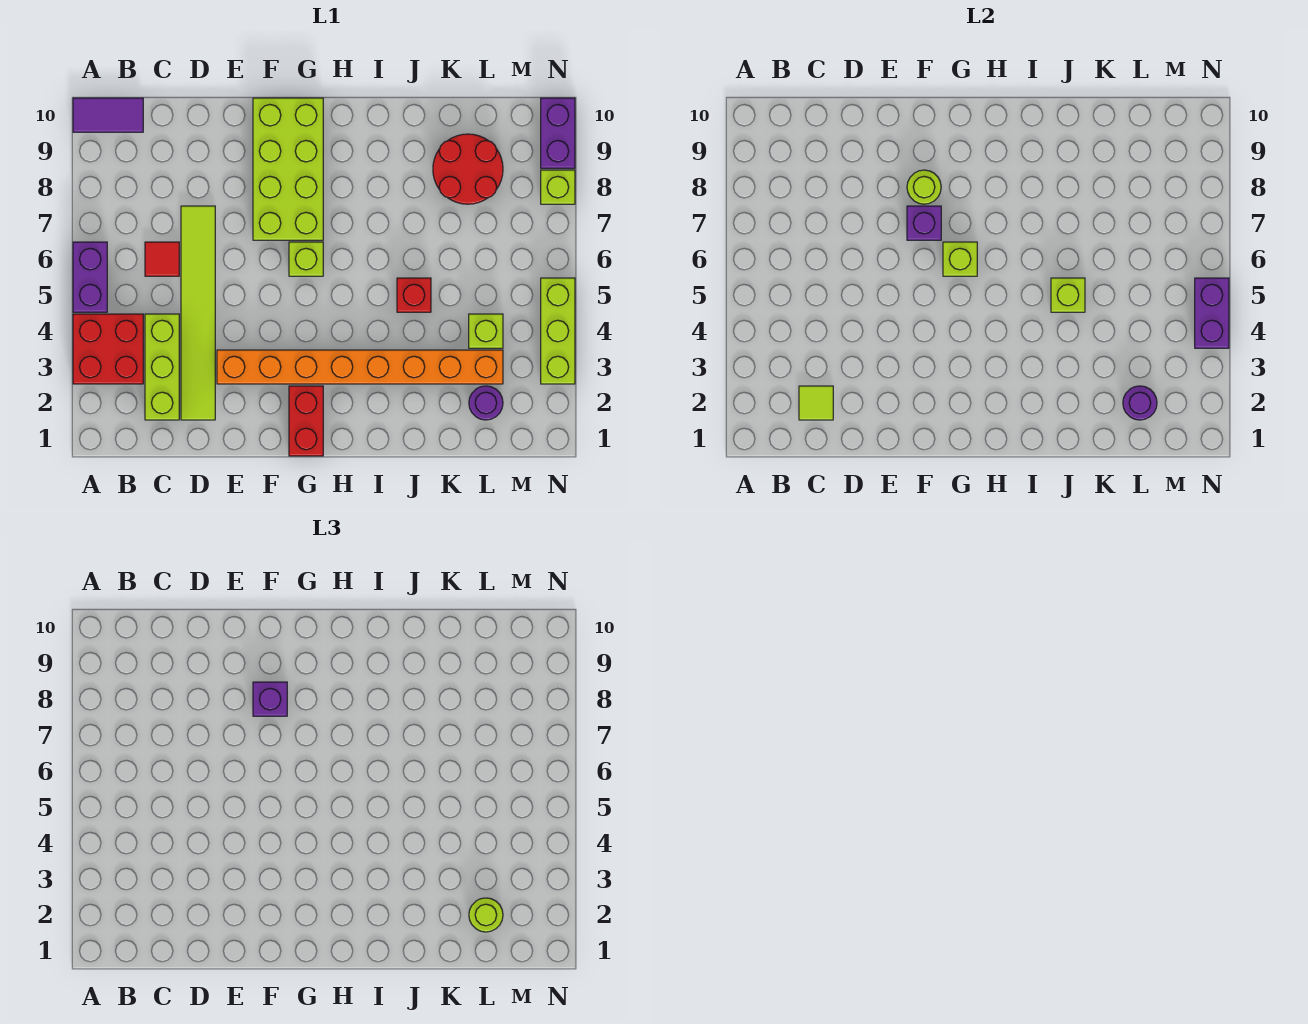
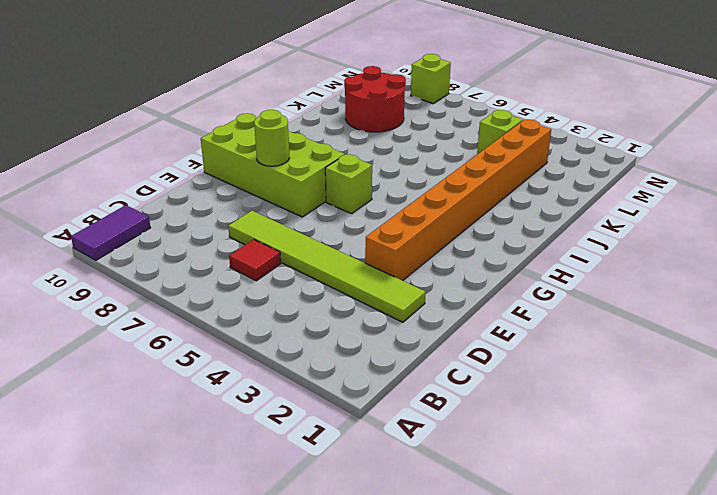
none -> red brick A3:B4 level 1
none -> purple brick A5:A6 level 1
none -> lime brick C2:C4 level 1

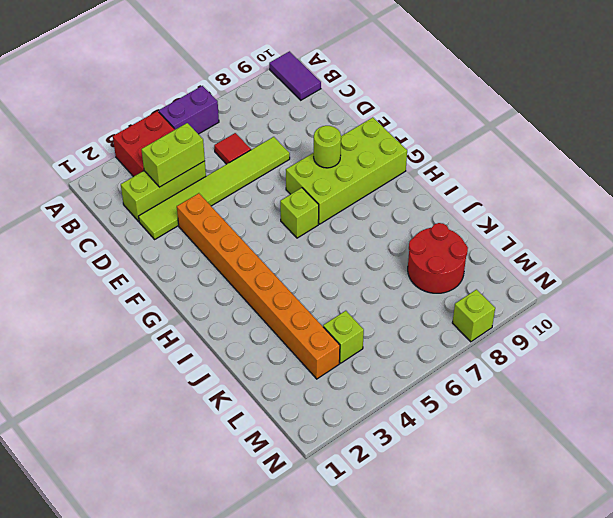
lime brick C3:C4 level 2 -> none
none -> red brick G1:G2 level 1
none -> red brick J5 level 1
none -> purple round brick L2 level 1

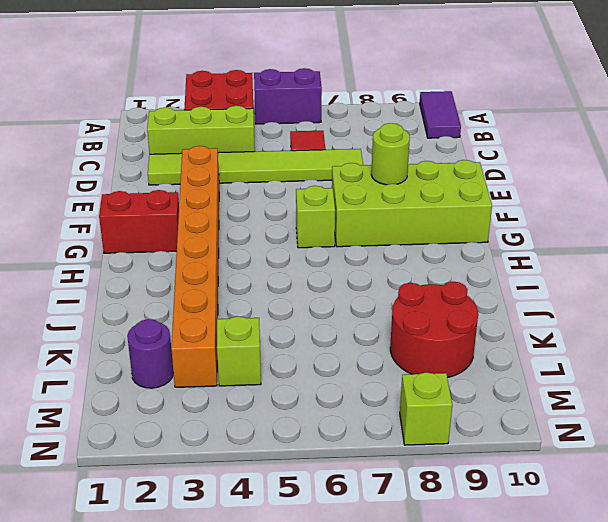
none -> red brick J5 level 1
none -> lime brick N3:N5 level 1
none -> purple brick N9:N10 level 1

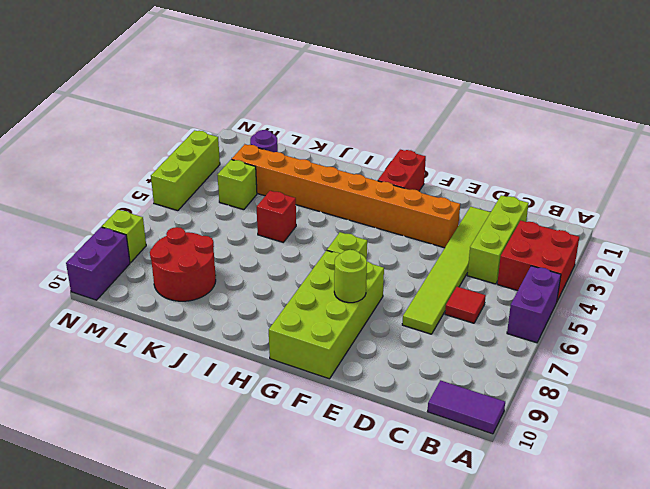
none -> lime tile C2 level 2
none -> purple brick F7 level 2
none -> lime brick G6 level 2

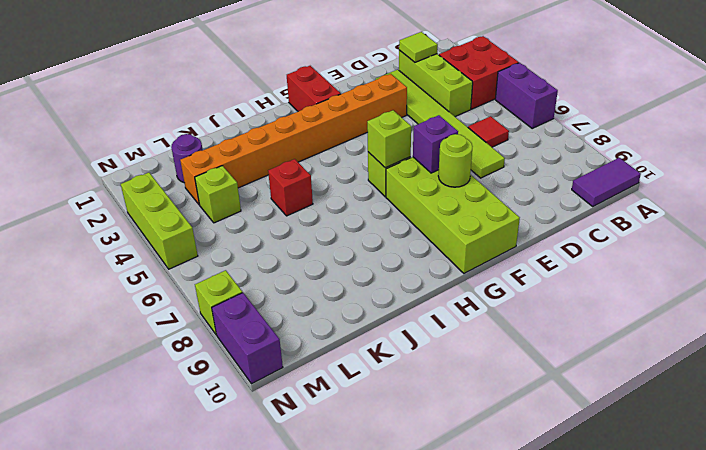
none -> red round brick K8:L9 level 1
none -> lime brick J5 level 2
none -> purple round brick L2 level 2

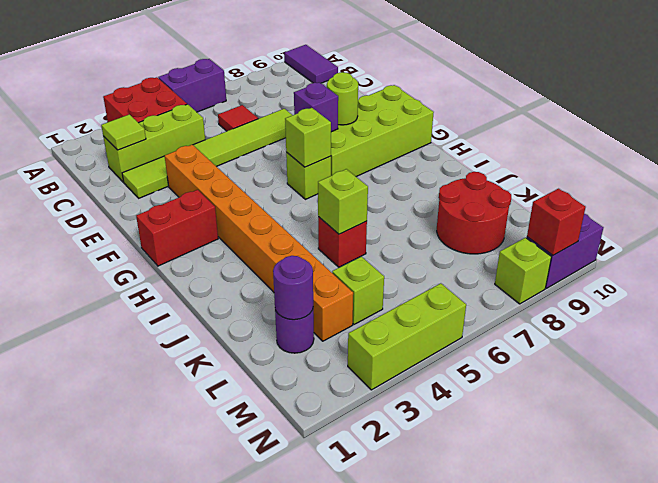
red brick N9 level 2 -> none
none -> purple brick N4:N5 level 2
none -> purple brick F8 level 3
none -> lime round brick L2 level 3

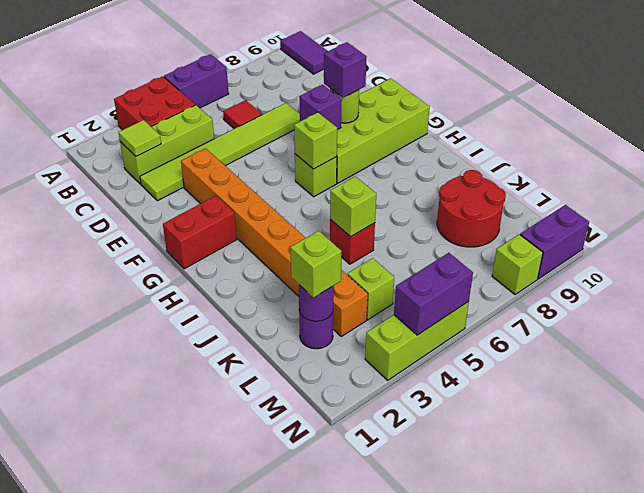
lime brick L2 level 3 -> lime round brick L2 level 3

